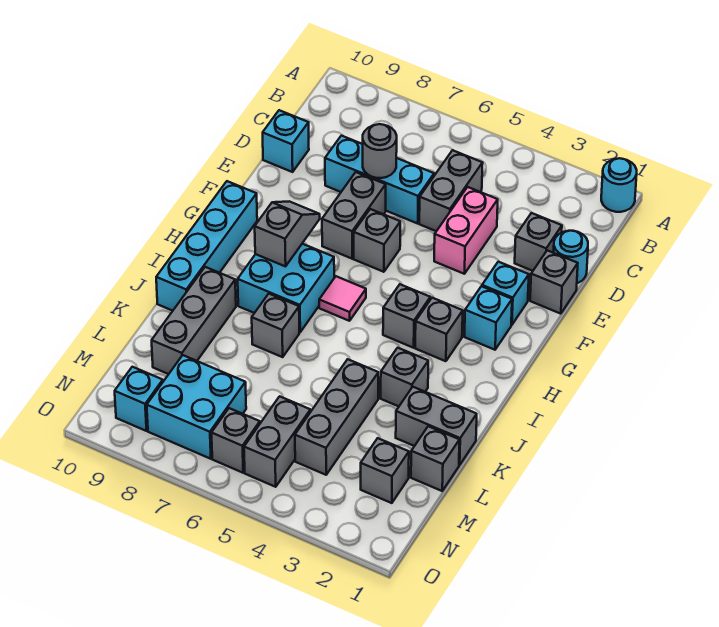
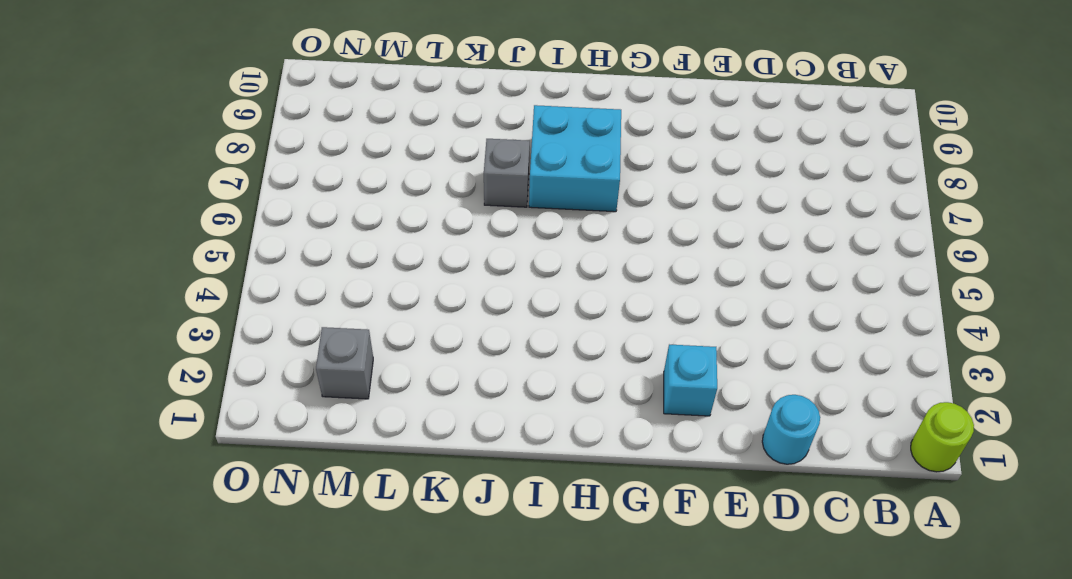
lime round brick A1 level 1 -> cyan round brick A1 level 1
none -> grey brick C5:D5 level 1
none -> grey brick D2 level 1
none -> pink brick D4:E4 level 1
none -> cyan brick D6:D8 level 1

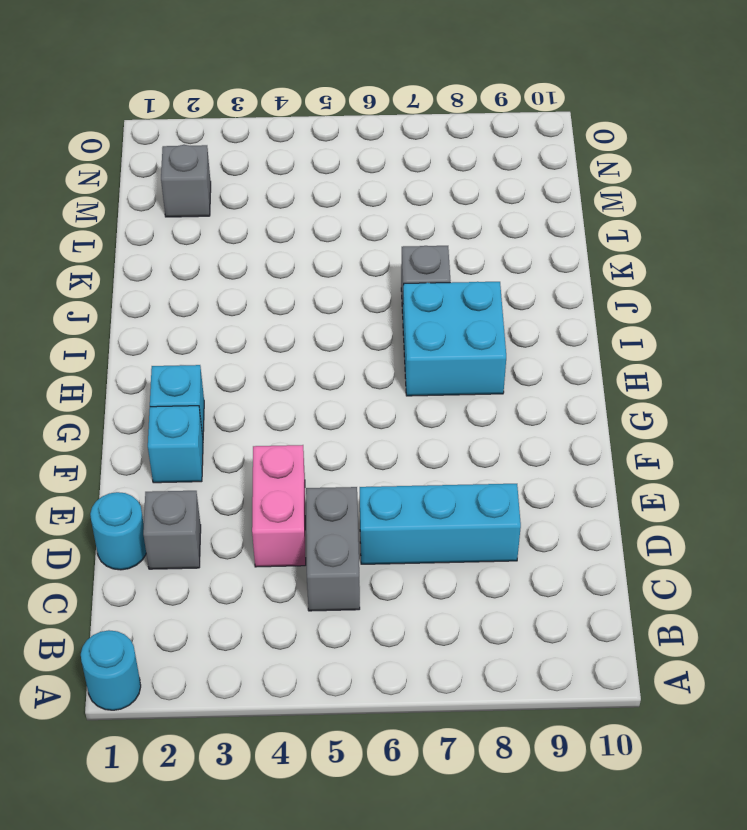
none -> cyan brick D10 level 1
none -> grey brick E1 level 1
none -> grey brick E7:F7 level 1
none -> grey brick F6 level 1

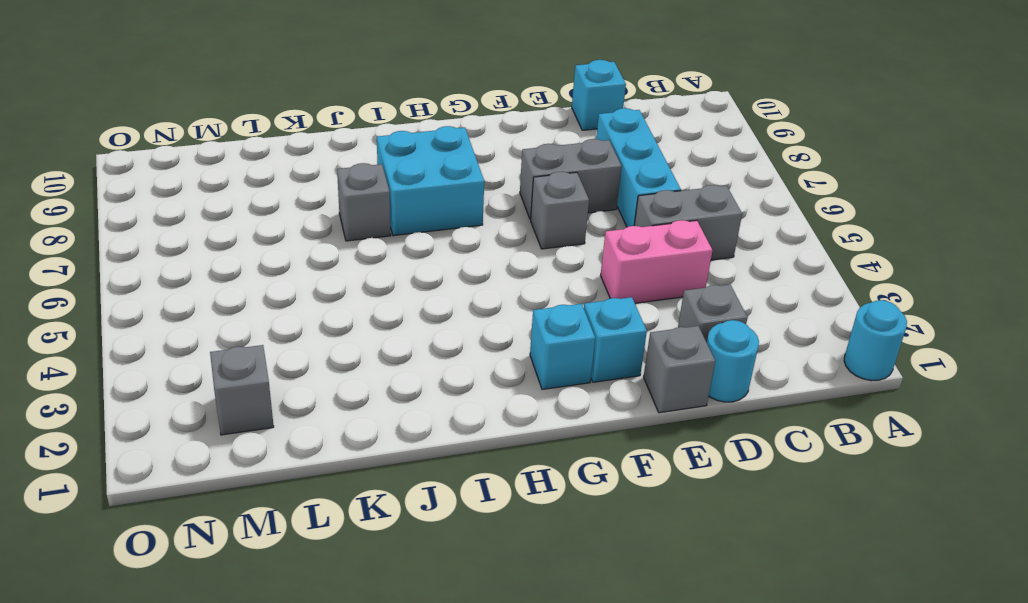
none -> cyan brick G10:J10 level 1
none -> grey brick H3 level 1
none -> grey brick H4 level 1
none -> pink tile H6 level 1

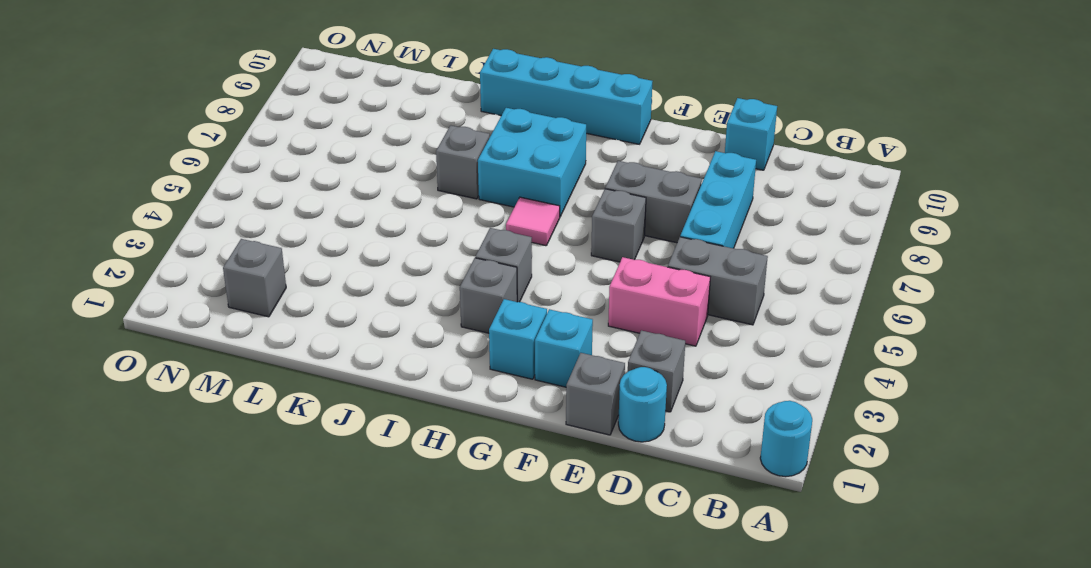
none -> grey brick J3 level 1
none -> grey brick J9:L9 level 1
none -> grey brick K1:K2 level 1
none -> grey brick K4:M4 level 1

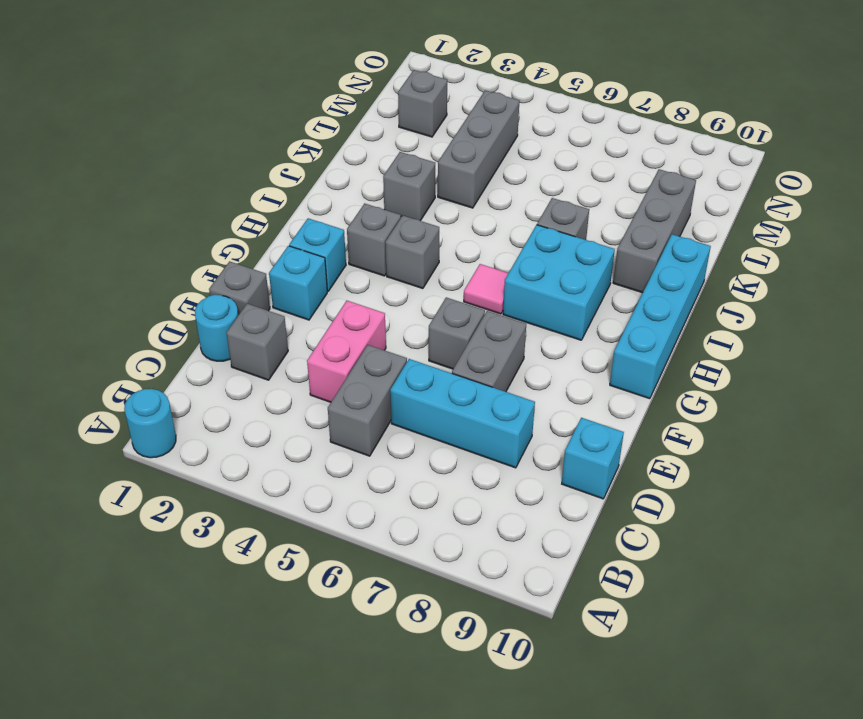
none -> grey brick K1:K2 level 1
none -> grey brick L1 level 1
none -> grey brick M5:N5 level 1
none -> cyan brick M7:N8 level 1

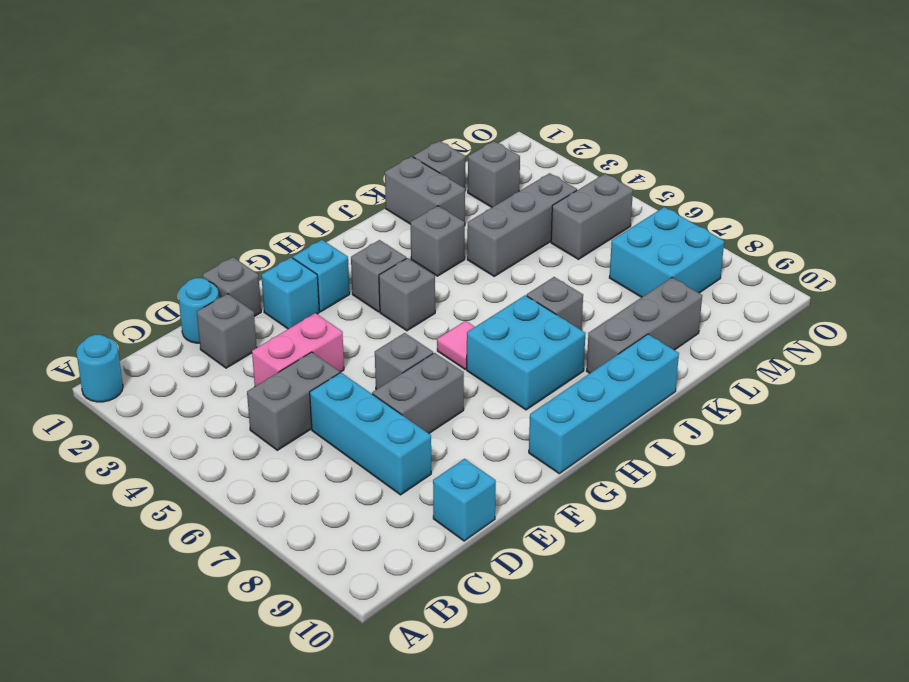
none -> grey brick N6 level 1
none -> cyan brick N9 level 1
none -> grey round brick D7 level 2
none -> grey slope G8:H8 level 2 top H

